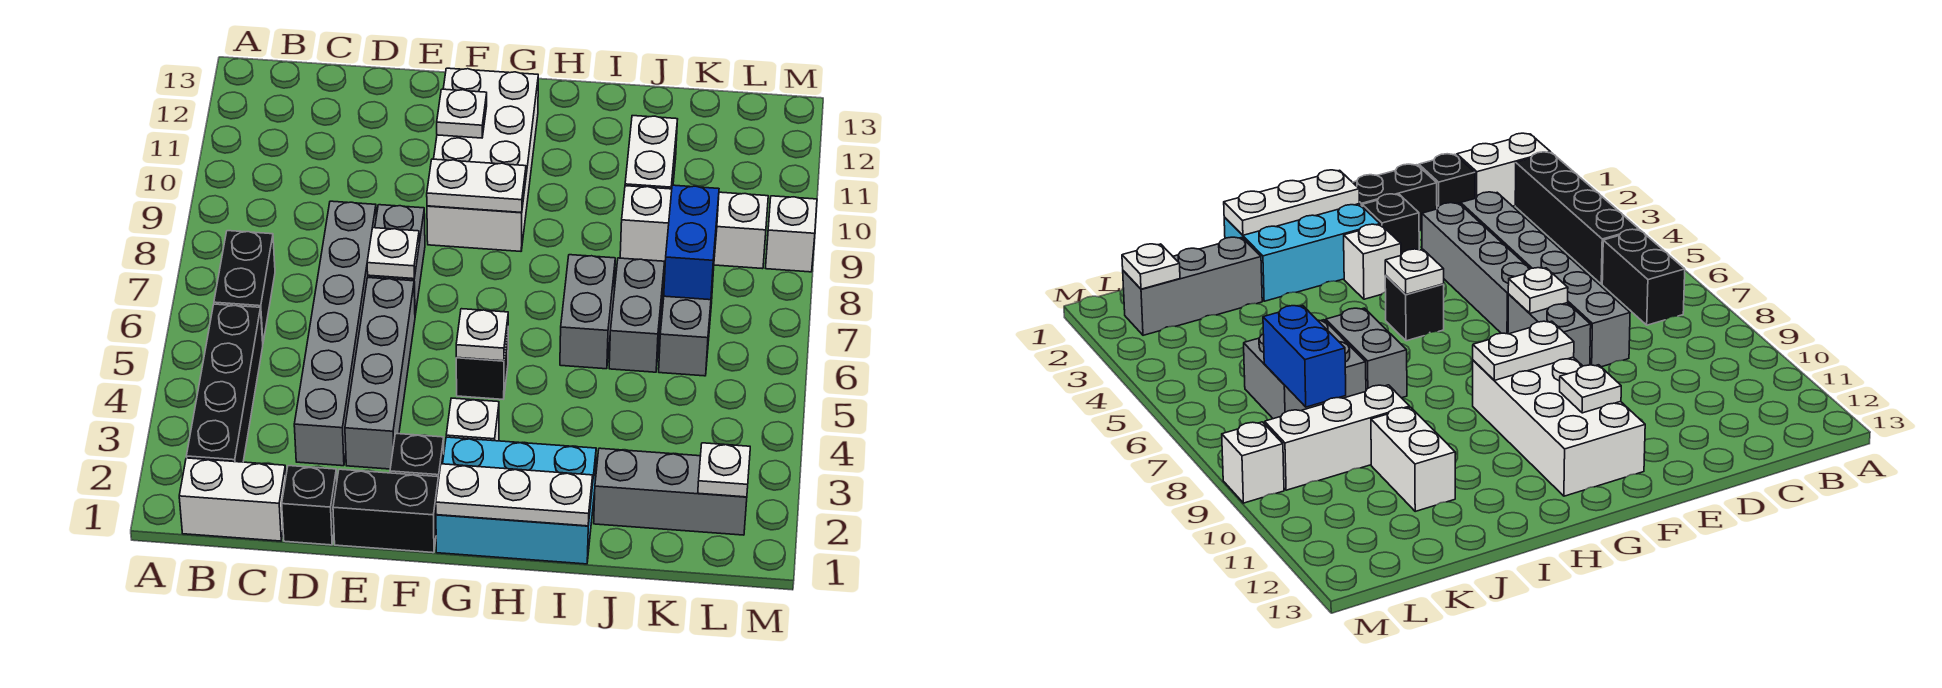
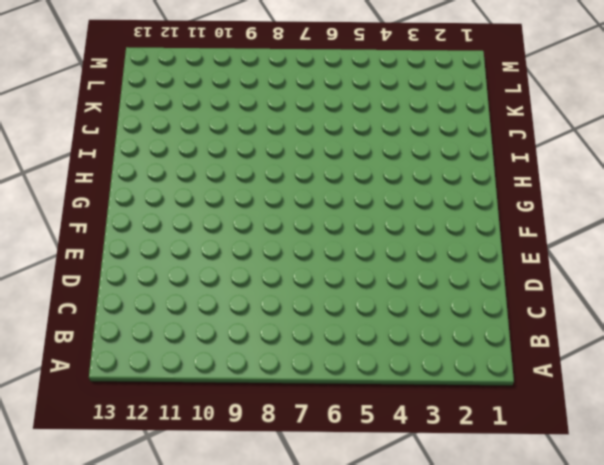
none -> white brick B1:C1 level 1
none -> black brick B2:B5 level 1
none -> black brick B6:B7 level 1

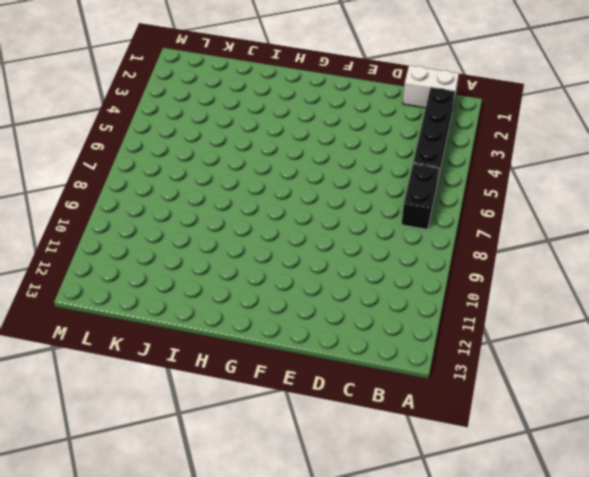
none -> black brick D1 level 1
none -> grey brick D3:D8 level 1
none -> black brick E1:F1 level 1

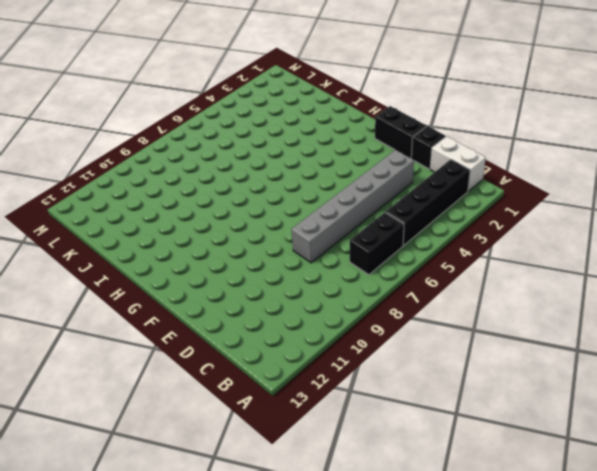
none -> grey brick E3:E6 level 1
none -> grey brick E7:E8 level 1
none -> black brick F2 level 1

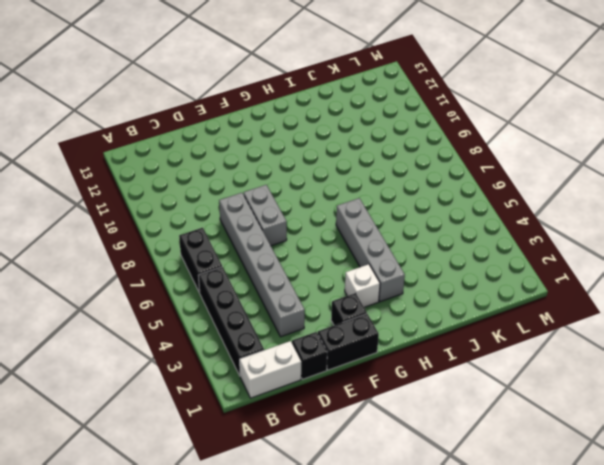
grey brick H3:H6 level 1 -> grey brick E3:E6 level 1
none -> white brick F9:G12 level 1
none -> cyan brick G1:I2 level 1
none -> black brick G5 level 1

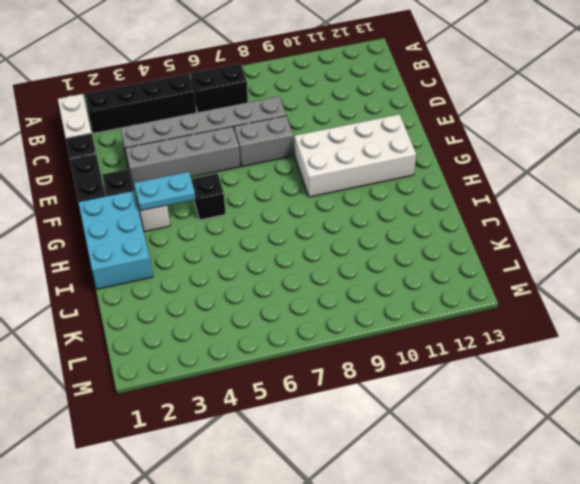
cyan plate G3:G4 level 2 -> none
none -> grey brick I6:I7 level 1
none -> grey brick J2:L2 level 1
none -> grey brick J6:J7 level 1

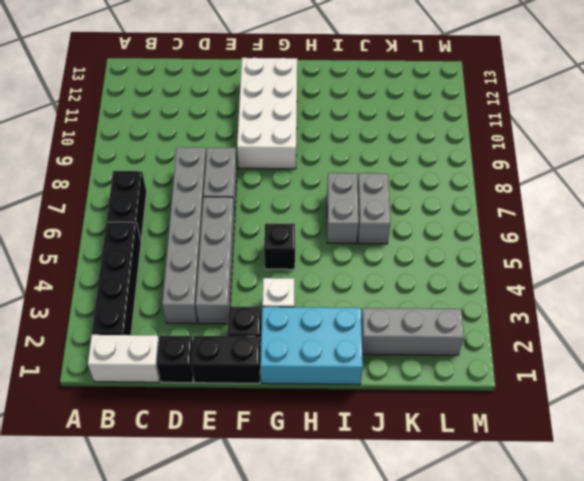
none -> white brick J9:L9 level 1
none -> white brick J10:J11 level 1
none -> grey brick K6:K7 level 1

